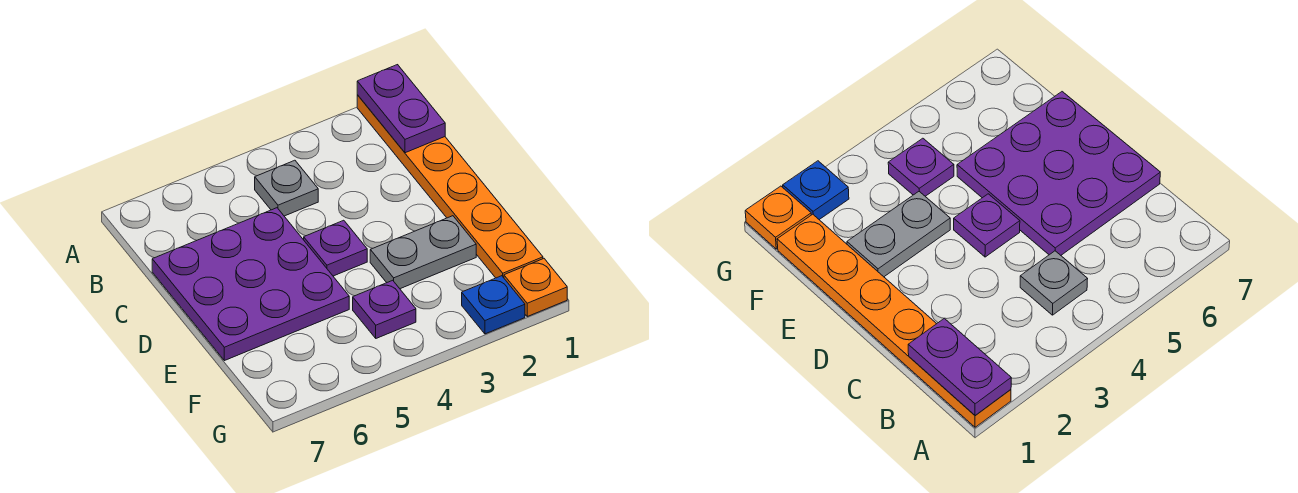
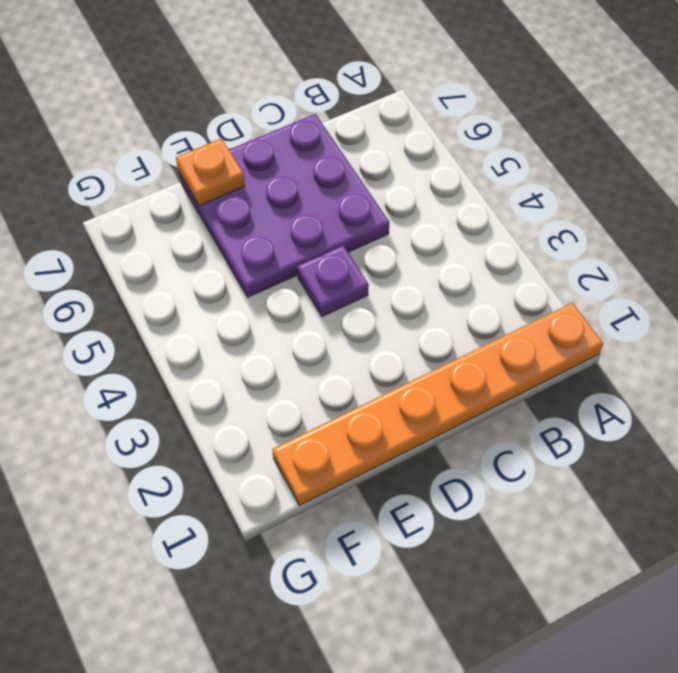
orange plate E7 level 2 -> orange plate G1 level 1
none -> grey plate B4 level 1
none -> grey plate E2:E3 level 1

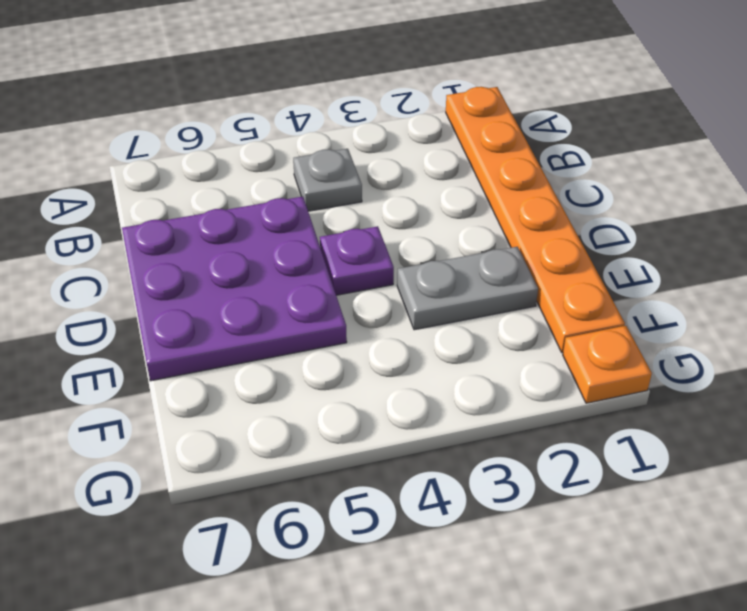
none -> purple plate F4 level 1
none -> blue plate G2 level 1

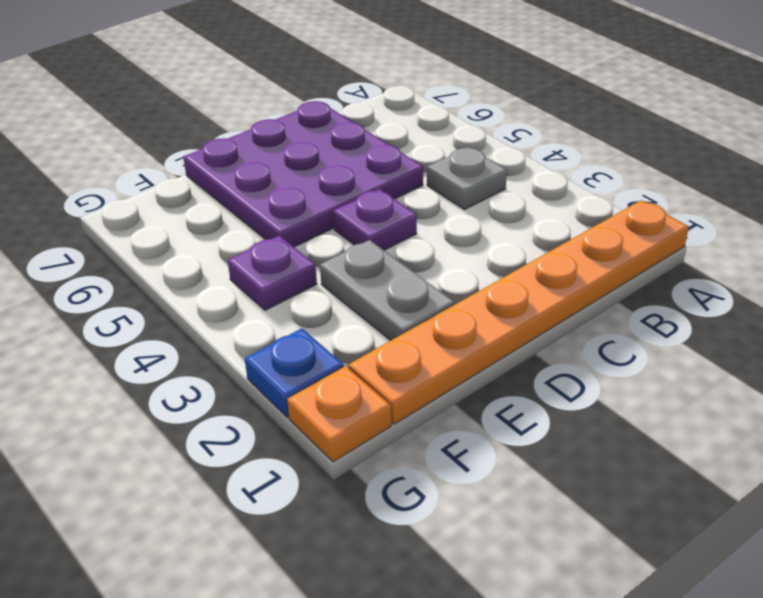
none -> purple plate A1:B1 level 2

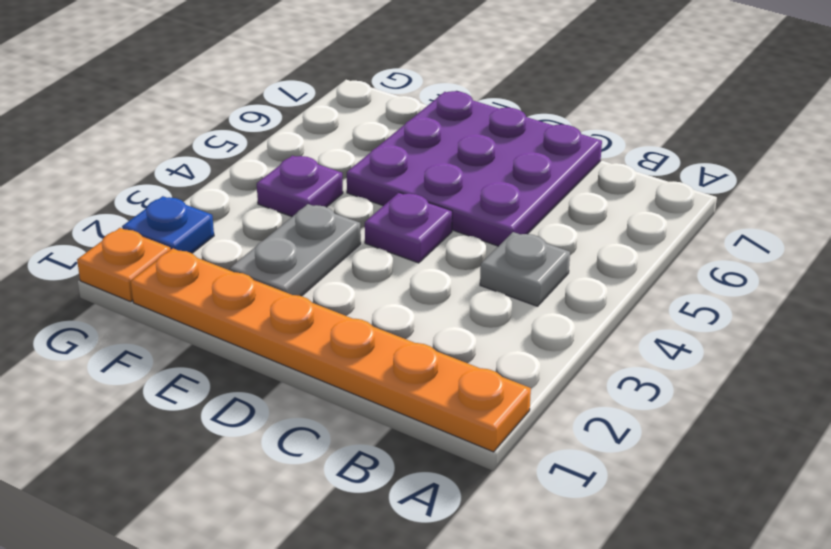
none -> purple plate A1:B1 level 2

